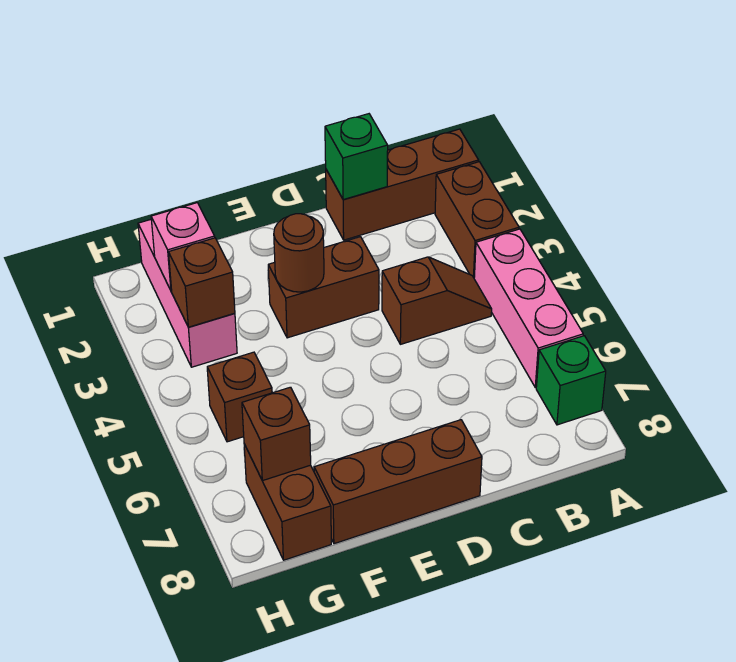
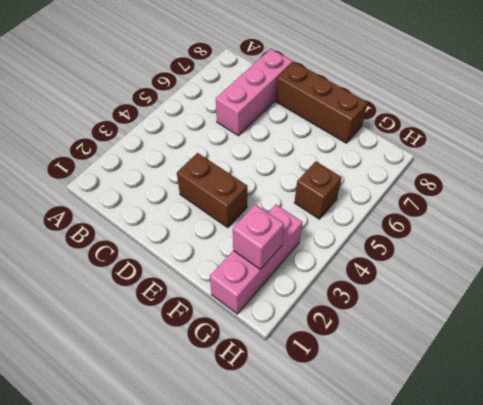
pink brick C6:C8 level 1 -> pink brick A4:A6 level 1
none -> brown brick A1:C1 level 1
none -> brown brick A2:A3 level 1
none -> green brick A7 level 1

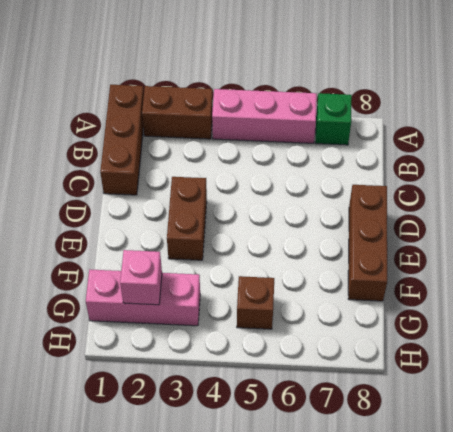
none -> brown slope B4:C4 level 1 top C
none -> brown brick G7:G8 level 1
none -> green brick C1 level 2

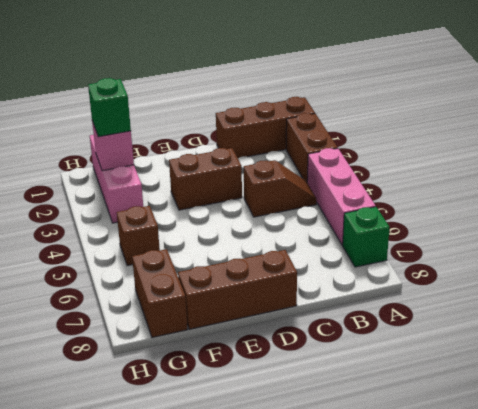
green brick G2 level 3 -> green brick C1 level 2
none -> brown round brick E3 level 2
none -> brown brick G3 level 2
none -> brown brick G7 level 2

